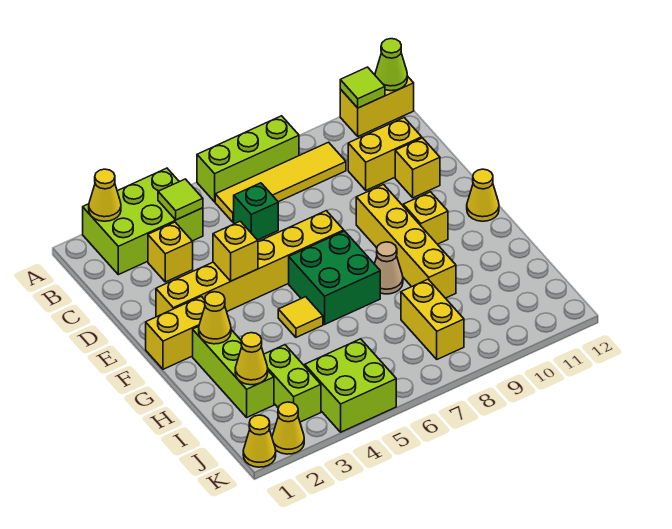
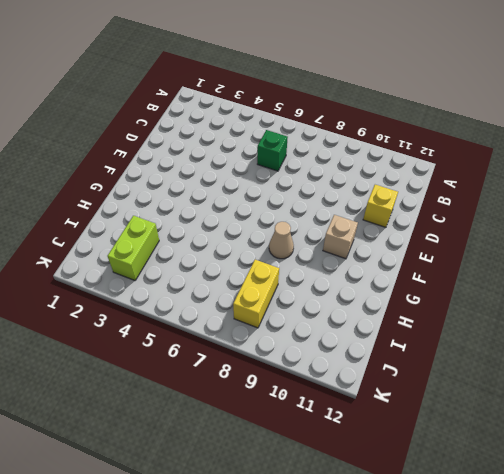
tan brick F10 level 1 -> yellow brick F10 level 1
none -> lime brick A2:B4 level 1
none -> lime brick A6:A8 level 1
none -> yellow brick A11:A12 level 1

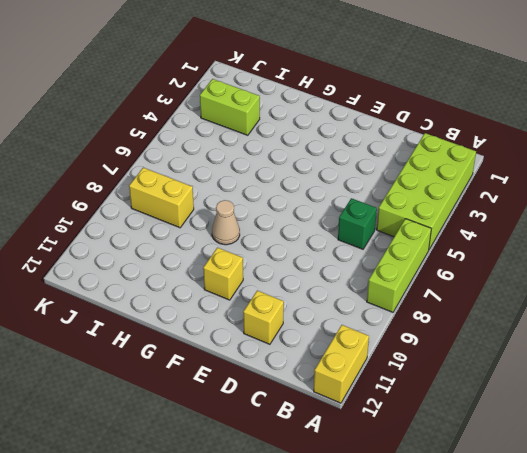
lime brick A2:B5 level 1 -> lime brick A2:B4 level 1
none -> yellow tile B6:B9 level 1
none -> yellow brick C3 level 1
none -> yellow brick C10:C11 level 1

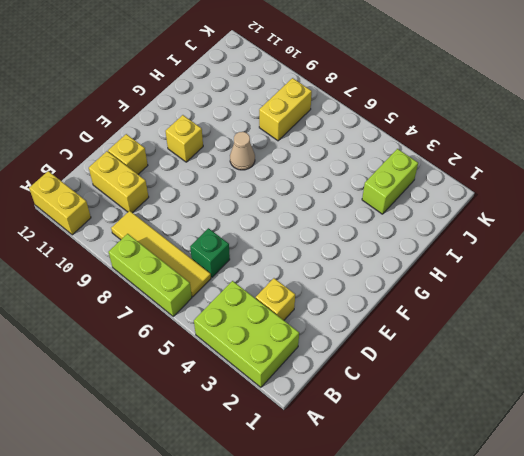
none -> yellow brick E2:E7 level 1
none -> yellow brick E9:H9 level 1
none -> yellow brick F1:F2 level 1

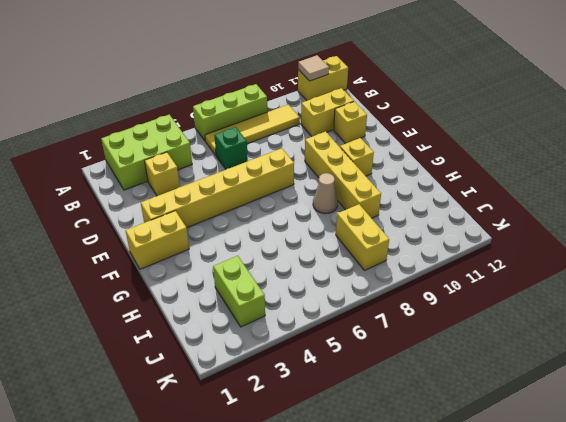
tan tile A11 level 2 -> lime tile A11 level 2
none -> green brick F6:G7 level 1
none -> yellow cone F12 level 1
none -> lime brick G2:I2 level 1

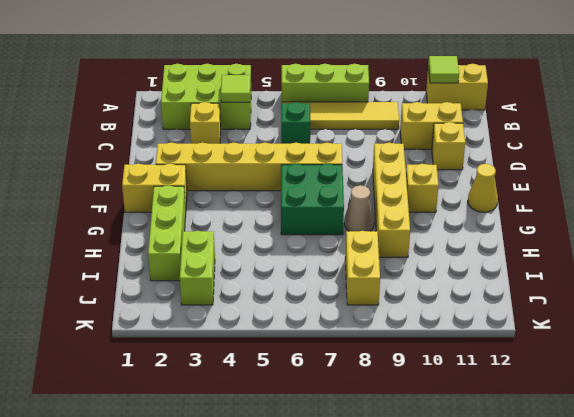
none -> yellow tile G5 level 1
none -> lime brick J4:K5 level 1
none -> yellow cone K1 level 1

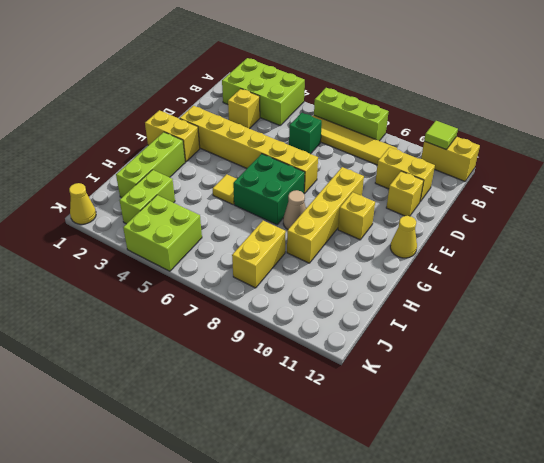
none -> yellow cone K2 level 1
none -> yellow cone A2 level 2
none -> lime cone A12 level 2

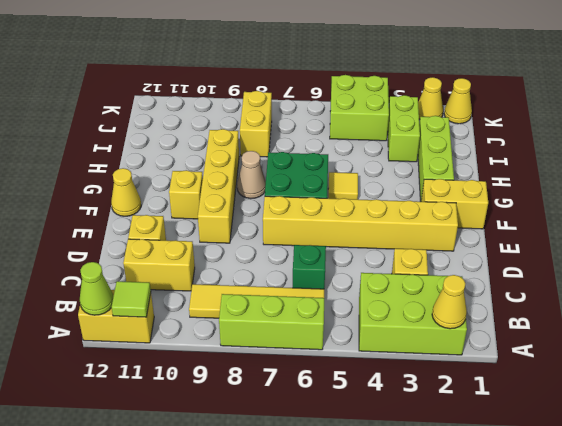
none -> lime tile B4 level 2
none -> yellow brick E4 level 2
none -> yellow cone G2 level 2

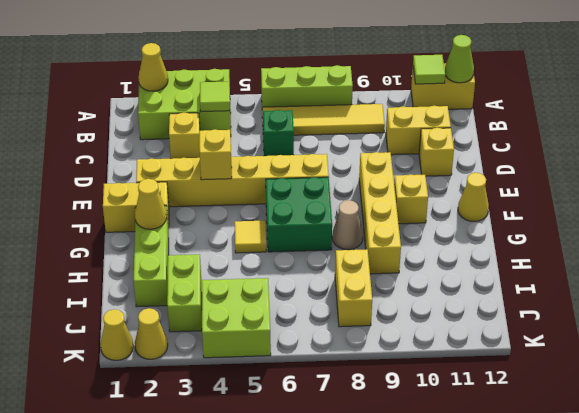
none -> yellow cone I2 level 2

